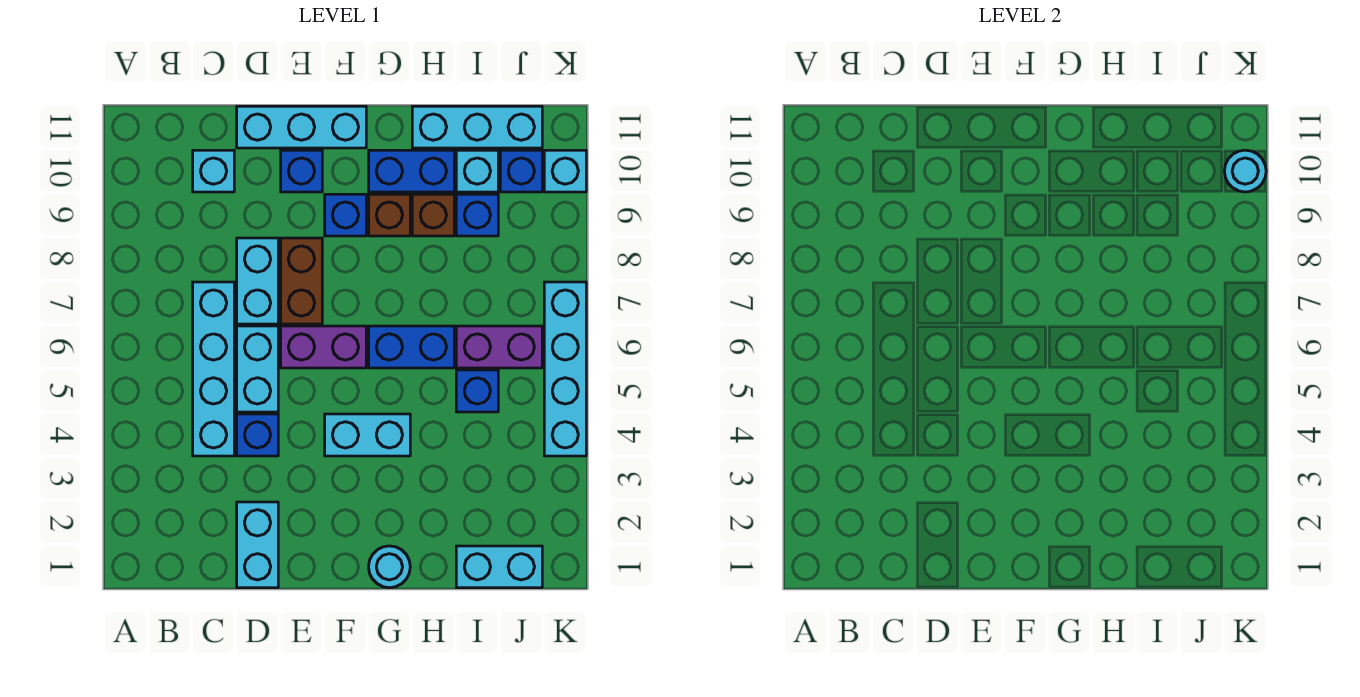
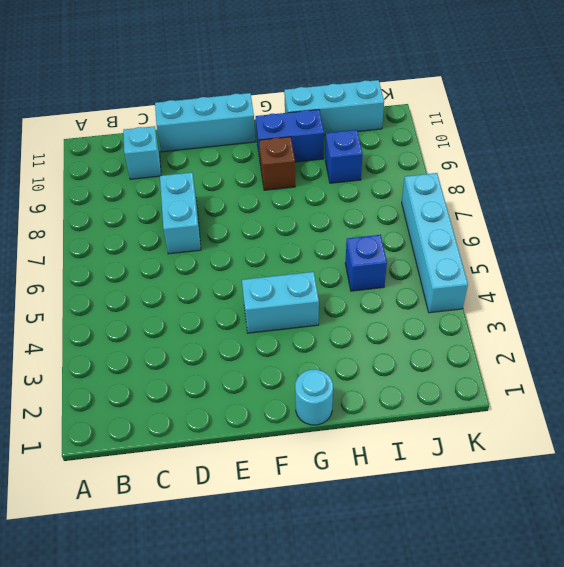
none -> cyan brick C4:C7 level 1
none -> cyan brick D1:D2 level 1
none -> blue brick D4 level 1

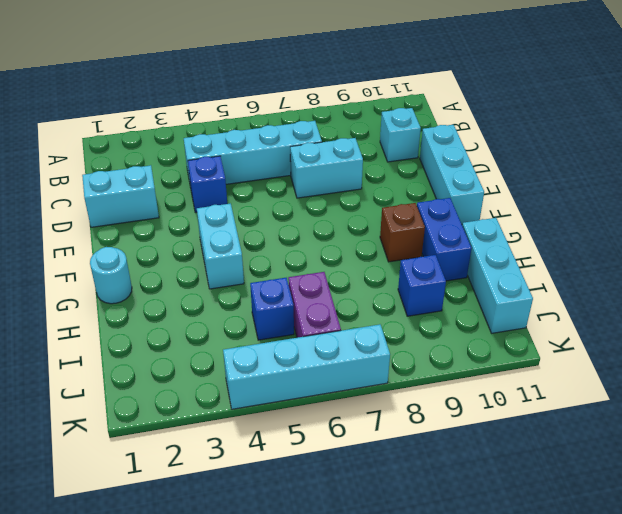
none -> cyan brick D5:D6 level 1
none -> purple brick E6:F6 level 1
none -> brown brick E7:E8 level 1

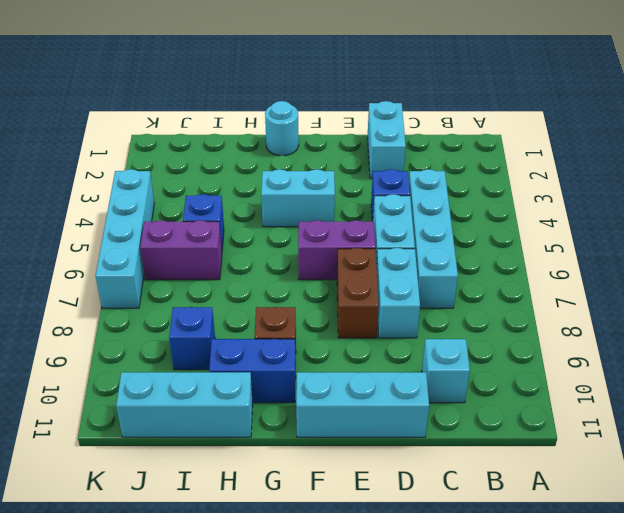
none -> blue brick E10 level 1
none -> blue brick F9 level 1
none -> blue brick G6:H6 level 1

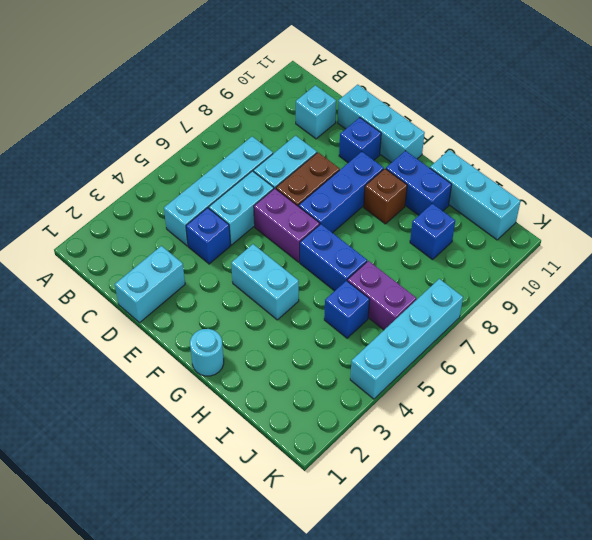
blue brick F7:F9 level 1 -> blue brick F9 level 1
none -> brown brick H9 level 1
none -> cyan brick I1:J1 level 1
none -> cyan brick I10 level 1

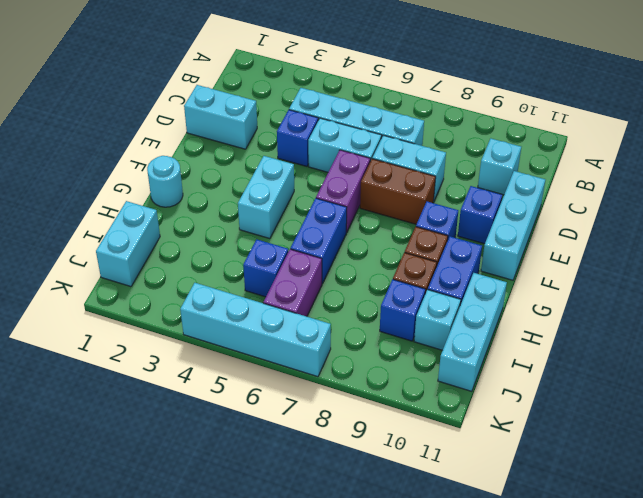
none -> blue brick J10 level 1
none -> cyan brick K10 level 1
none -> cyan round brick K10 level 2

